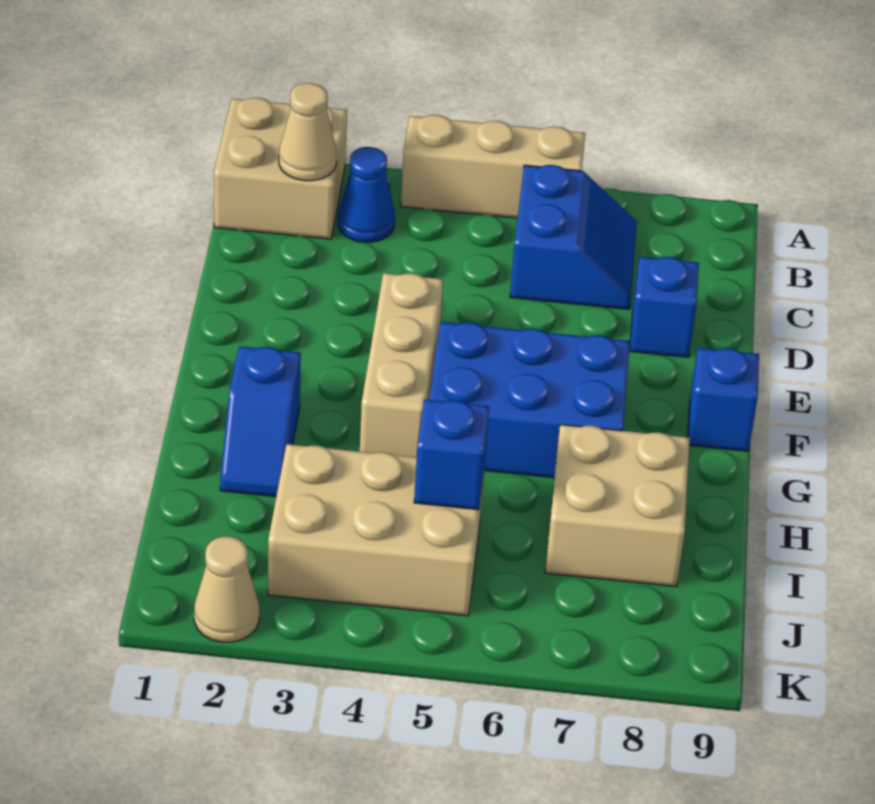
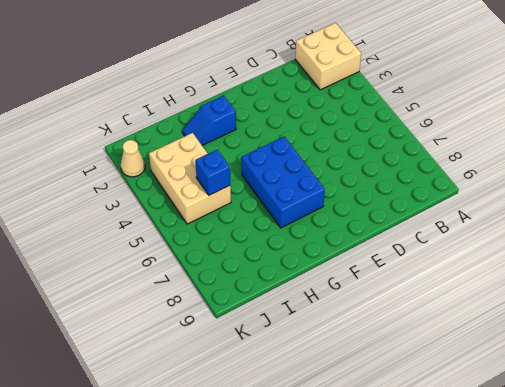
none -> tan brick A4:A6 level 1
none -> blue cone B3 level 1
none -> blue slope B6:C7 level 1 top 6

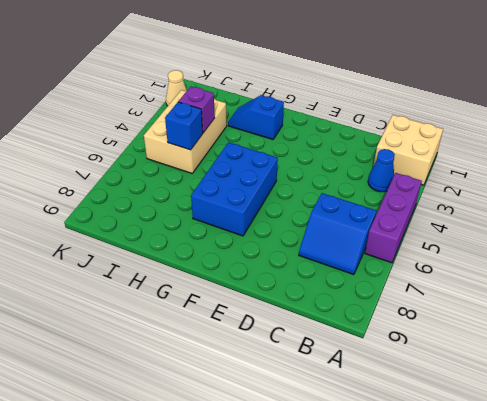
purple brick A4:A6 level 1 -> tan brick A4:A6 level 1
purple brick I4 level 2 -> none
none -> blue brick D8 level 1
none -> tan brick E4:G4 level 1
none -> blue brick F9 level 1

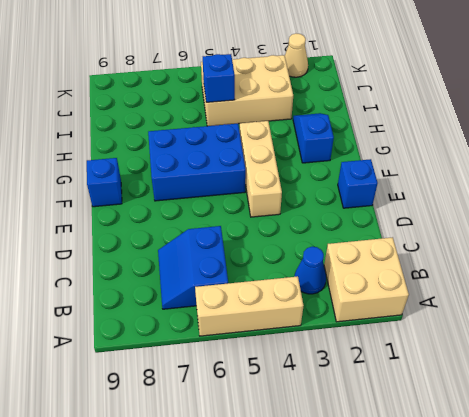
blue brick E1 level 1 -> blue brick D8 level 1
none -> tan brick H7:I8 level 1
none -> tan cone B2 level 2

